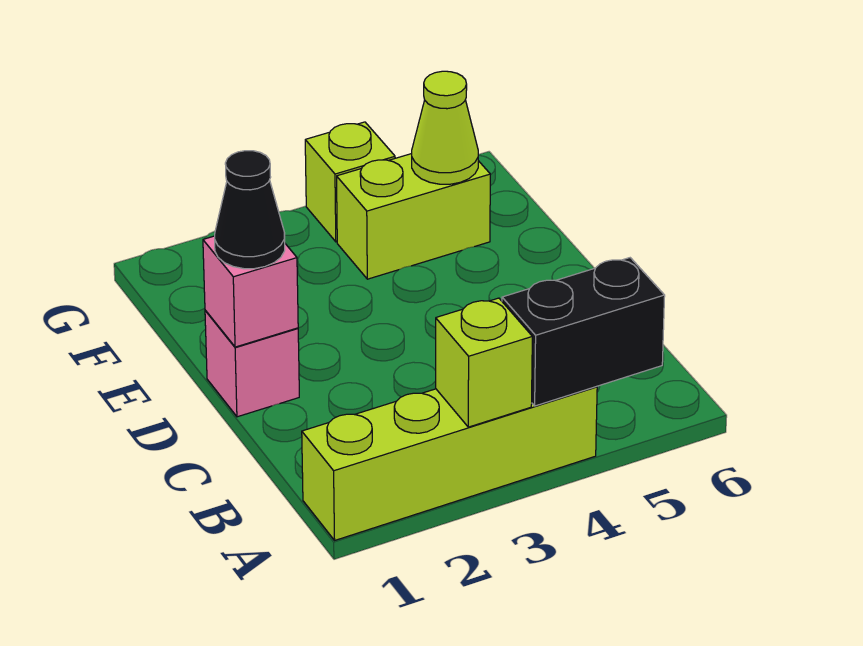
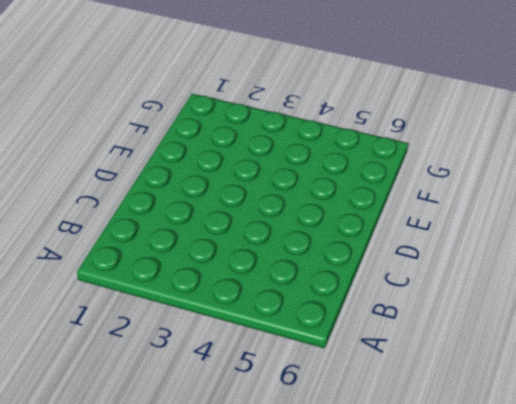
none -> lime brick A1:A4 level 1
none -> pink brick D1 level 1

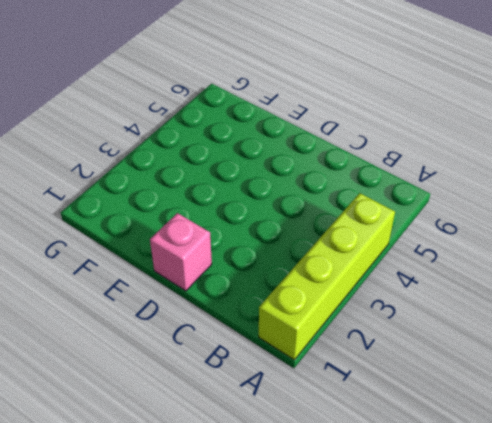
none -> lime brick F4:F5 level 1
none -> lime brick G4 level 1

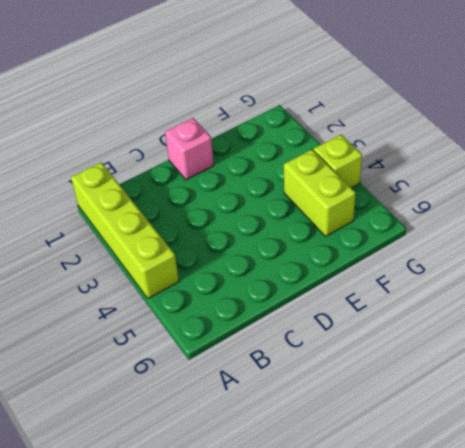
none -> lime brick A3 level 2
none -> black brick A4:A5 level 2

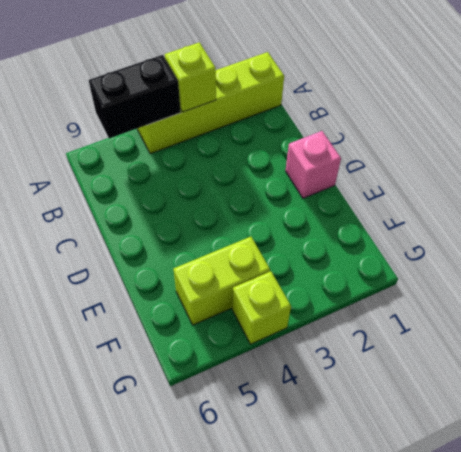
none -> pink brick D1 level 2
none -> lime cone F5 level 2

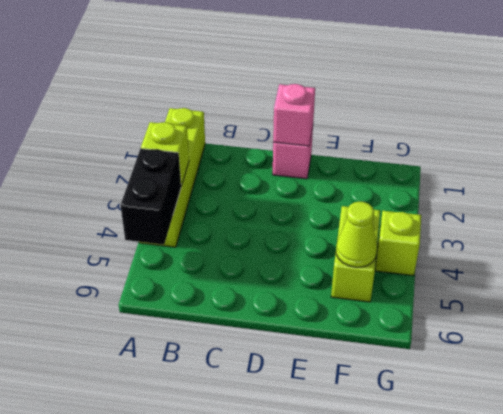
none -> black cone D1 level 3

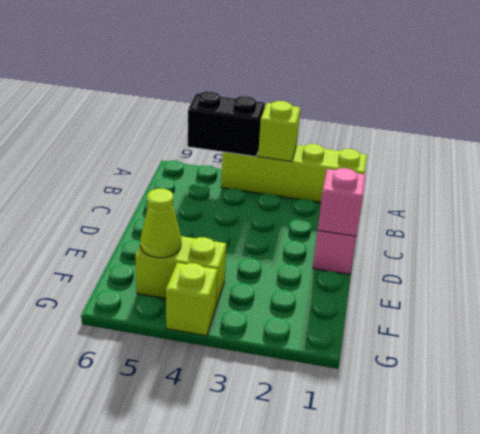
none -> black cone D1 level 3

